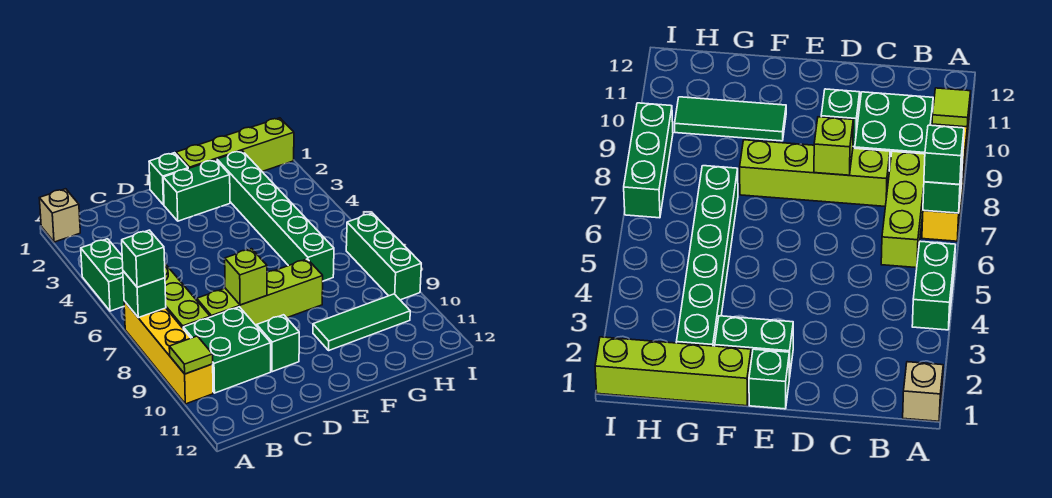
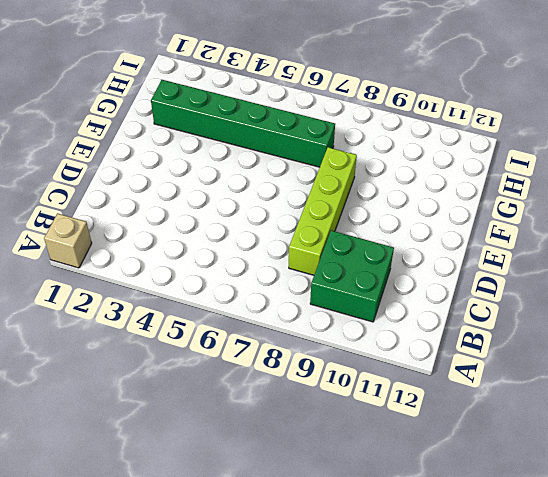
none -> green brick A4:A5 level 1
none -> yellow brick A7:A10 level 1
none -> lime brick B6:B8 level 1

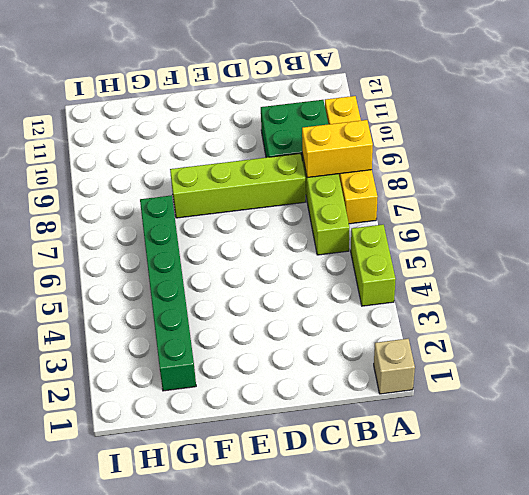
lime brick A4:A5 level 1 -> green brick A4:A5 level 1
yellow brick A8:B8 level 2 -> none
none -> green brick D10 level 1
none -> green brick E1 level 1
none -> green brick E2:F2 level 1

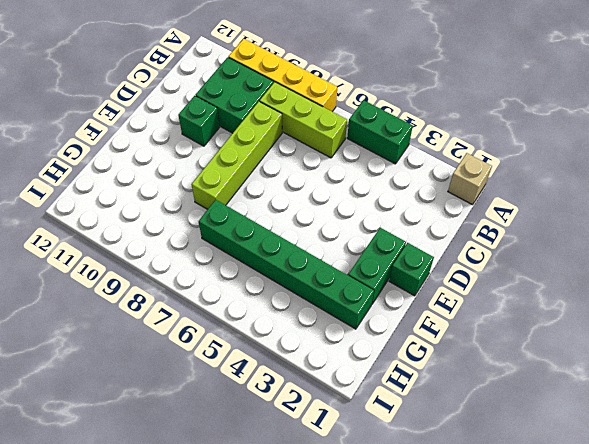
none -> lime brick F1:I1 level 1
none -> green tile F10:H10 level 1
none -> green brick I7:I9 level 1

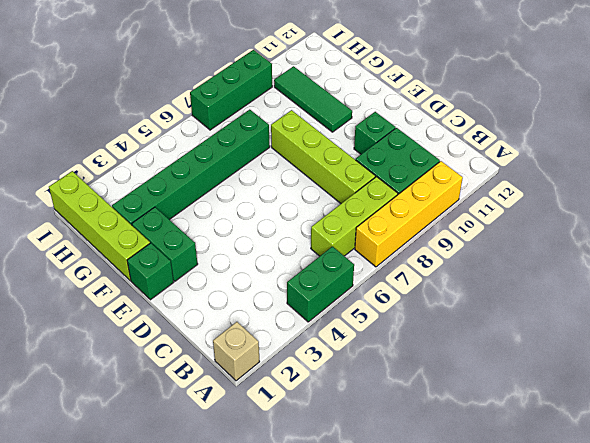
none -> green brick A7 level 2
none -> lime tile A10 level 2
none -> lime brick D8 level 2

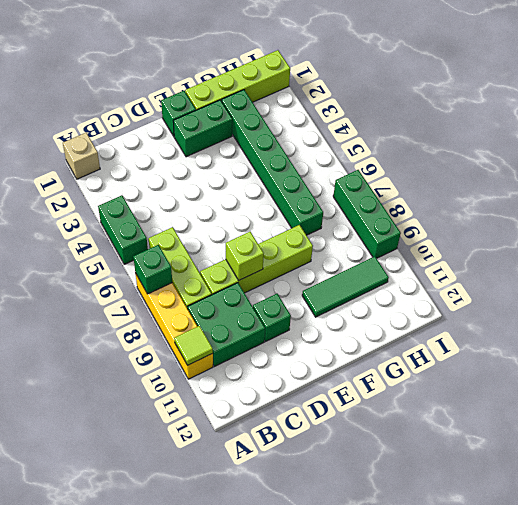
none -> green brick A7 level 3

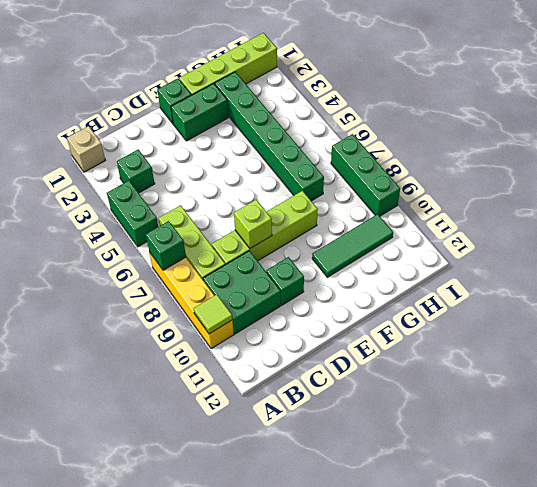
green brick B3 level 1 -> green brick A7 level 3

